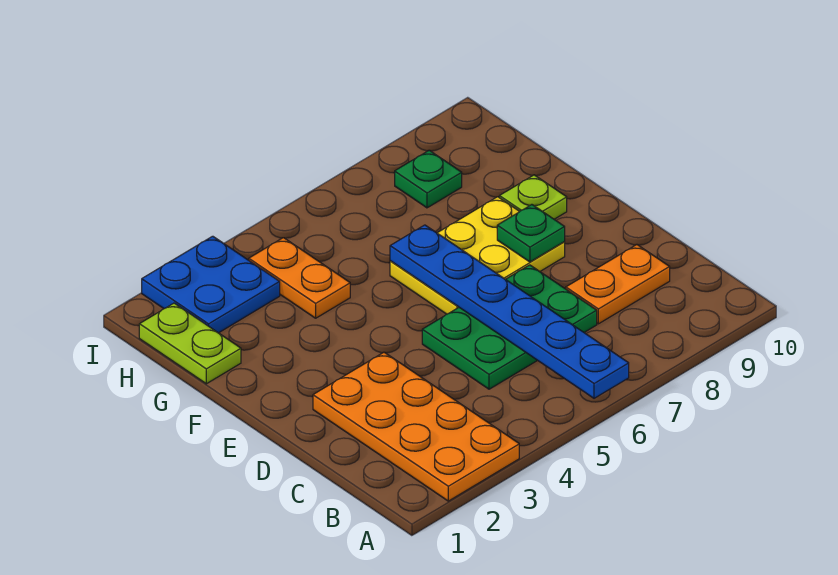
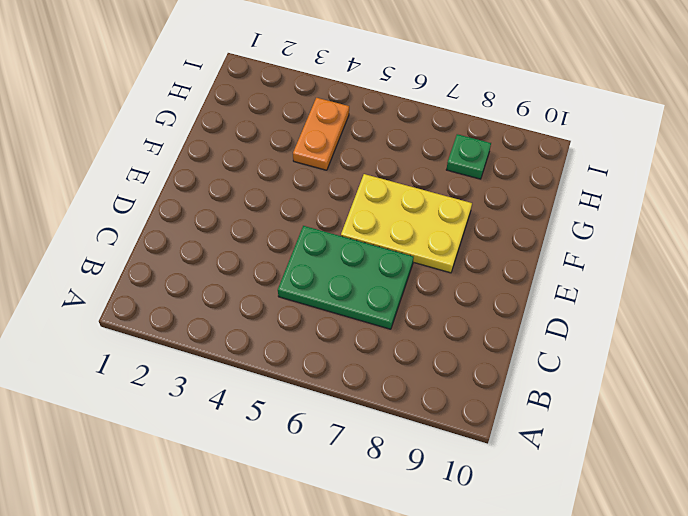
none -> orange plate A2:D3 level 1
none -> orange plate C8:C9 level 1

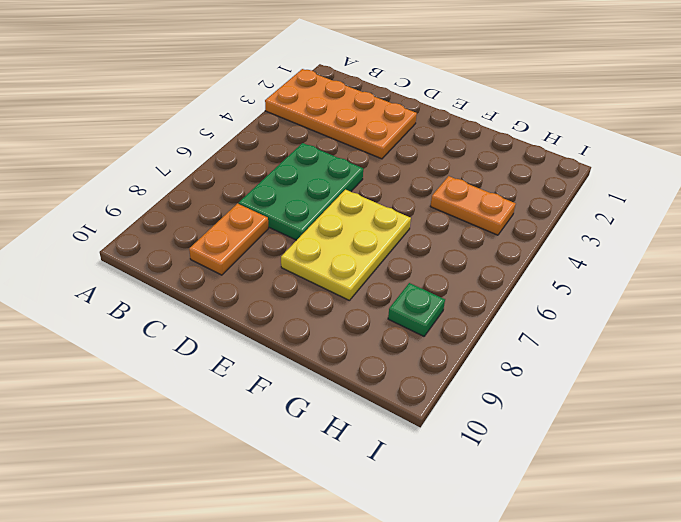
none -> lime plate F9 level 1
none -> lime plate G1:H1 level 1

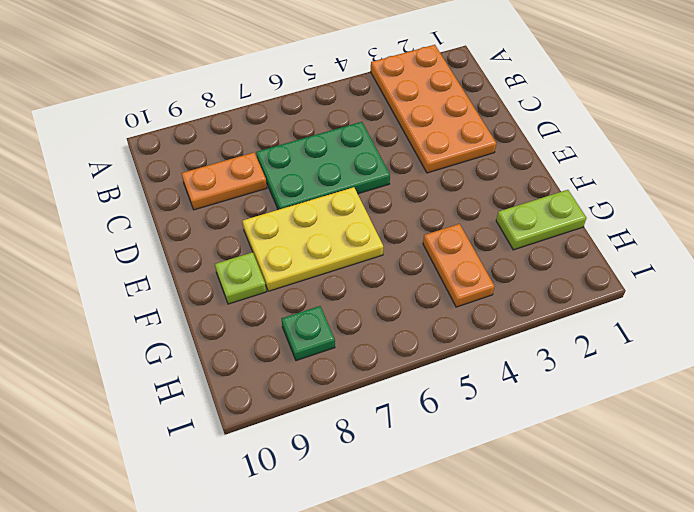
lime plate G1:G2 level 1 -> lime plate G1:H1 level 1
none -> blue plate H2:I3 level 1
none -> blue plate A6:F6 level 2

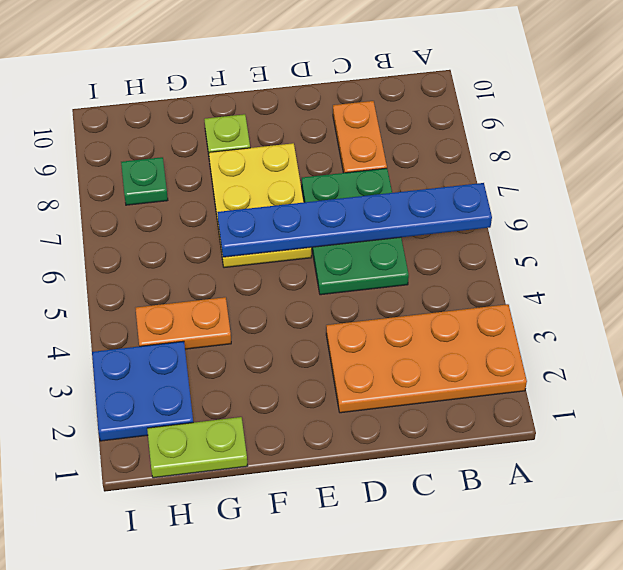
none -> green plate E8 level 2

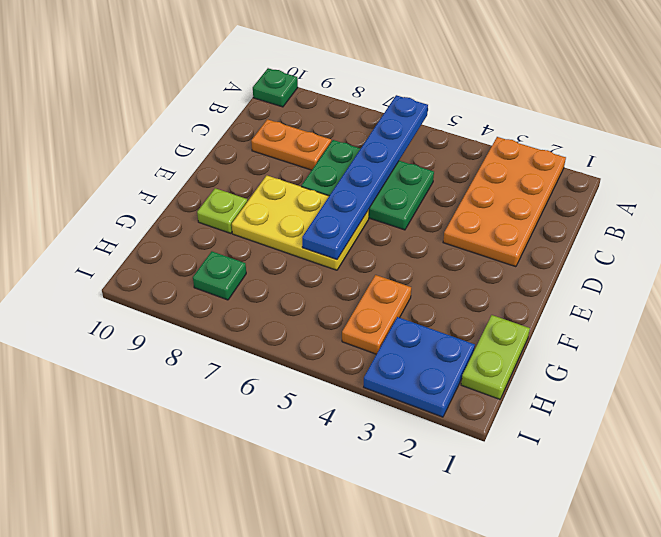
green plate A10 level 1 -> green plate E8 level 2

